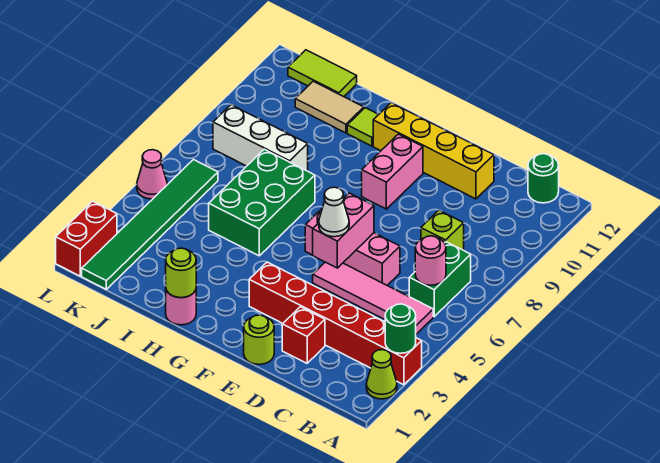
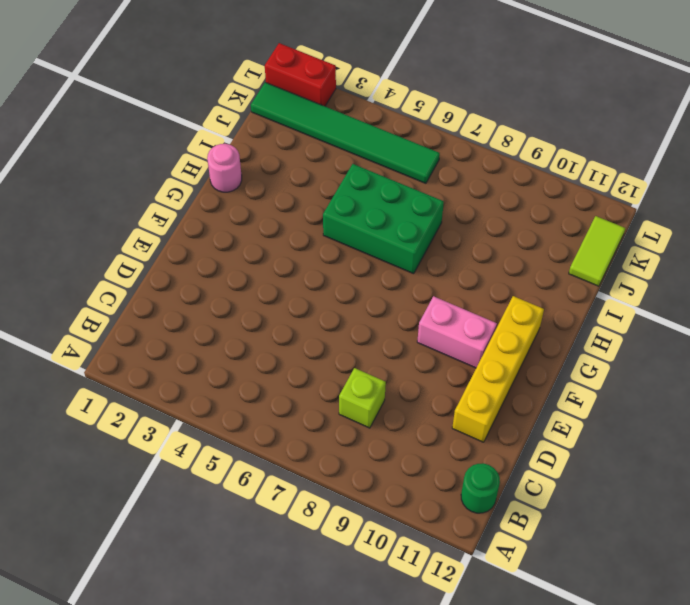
none -> lime cone A2 level 1
none -> red brick A3:F3 level 1
none -> pink tile B5:E5 level 1

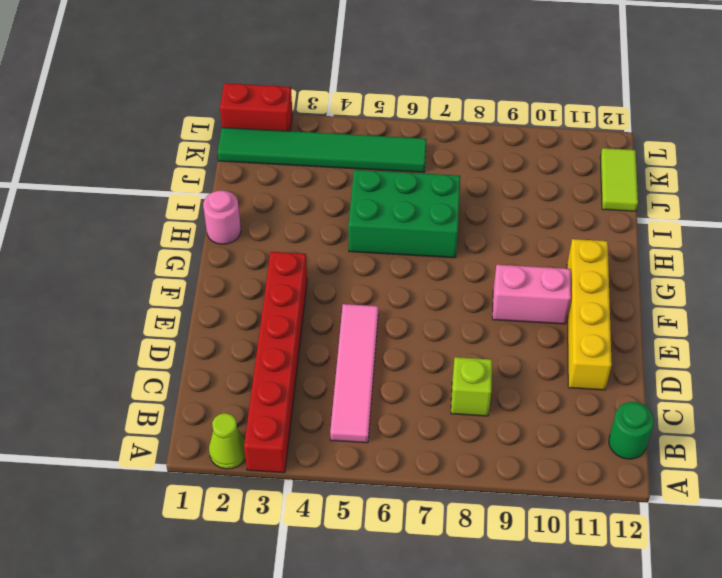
none -> green brick B6:B7 level 1
none -> red brick D2 level 1
none -> pink brick D6:F6 level 1

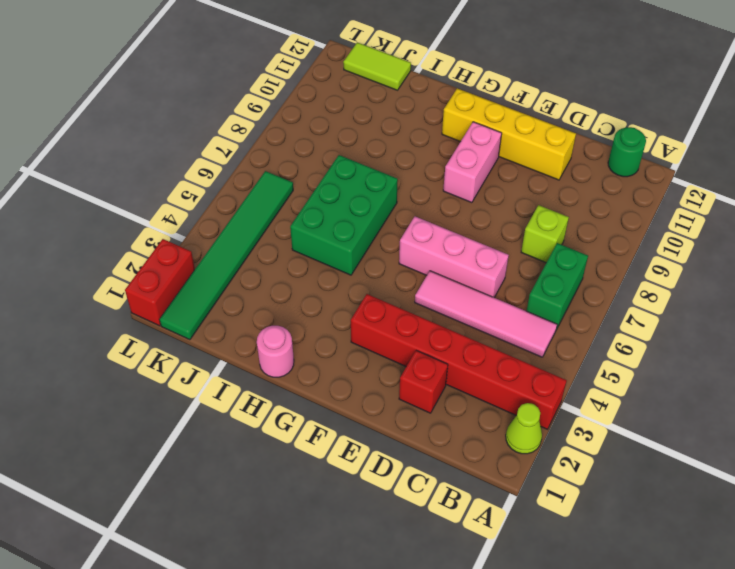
none -> lime round brick E1 level 1
none -> lime tile H11 level 1
none -> white brick I8:K8 level 1

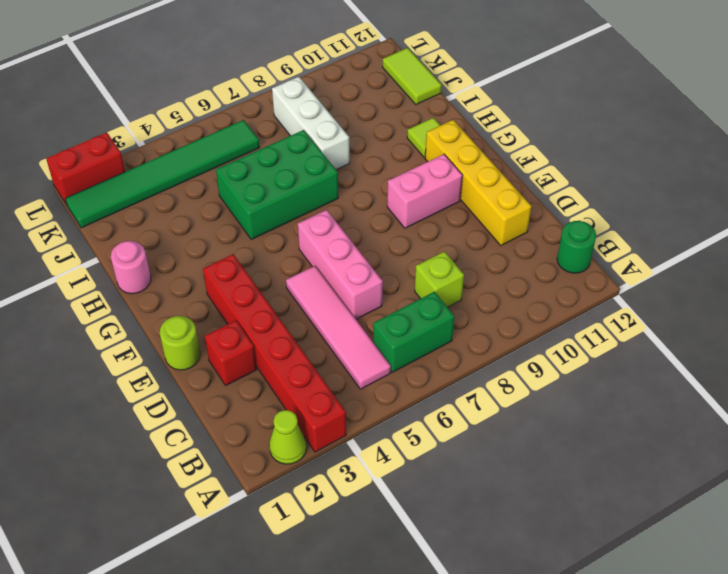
none -> tan tile I11:J11 level 1
none -> pink cone L5 level 1
none -> green round brick A3 level 2

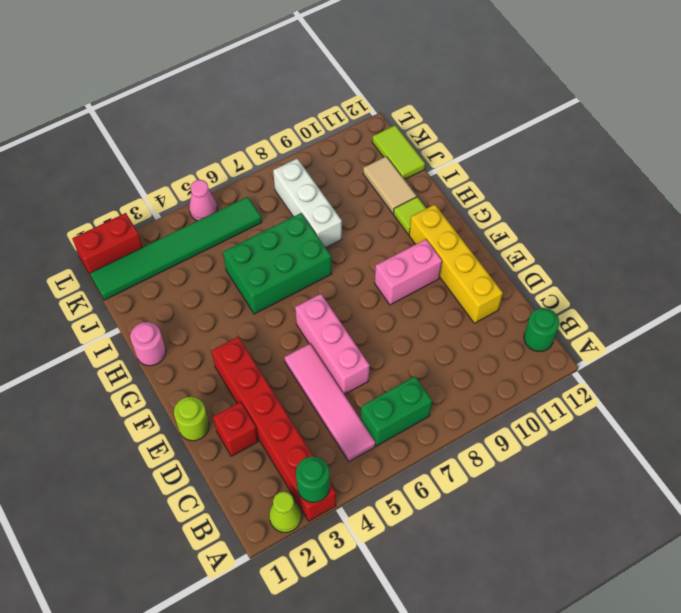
none -> lime brick C8 level 1
none -> pink round brick B6 level 2
none -> pink brick E5:E6 level 2

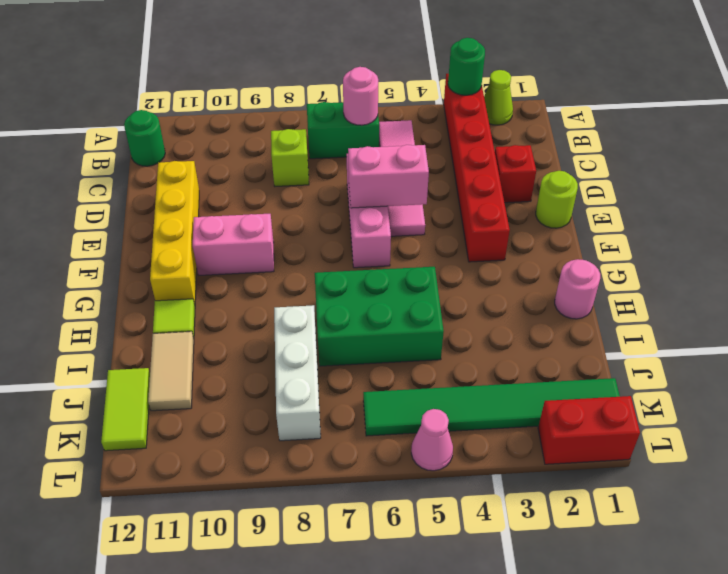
none -> lime round brick H1 level 2
none -> white cone E5 level 3

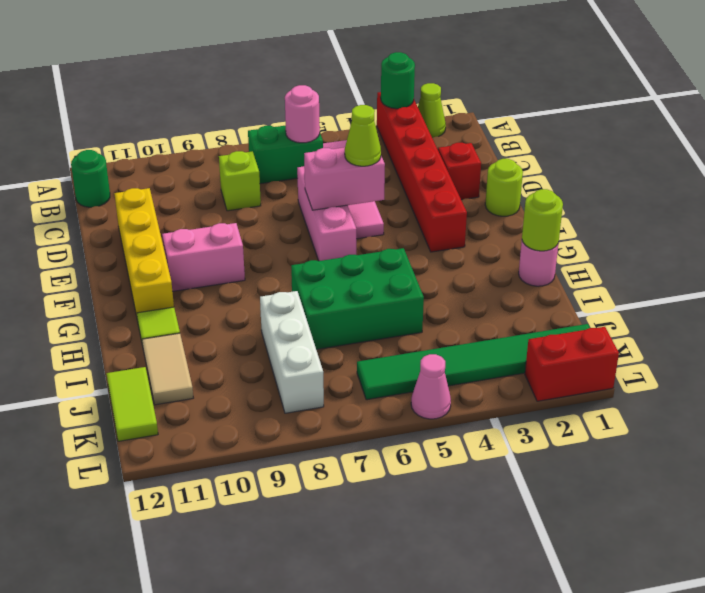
lime cone E5 level 3 -> white cone E5 level 3

